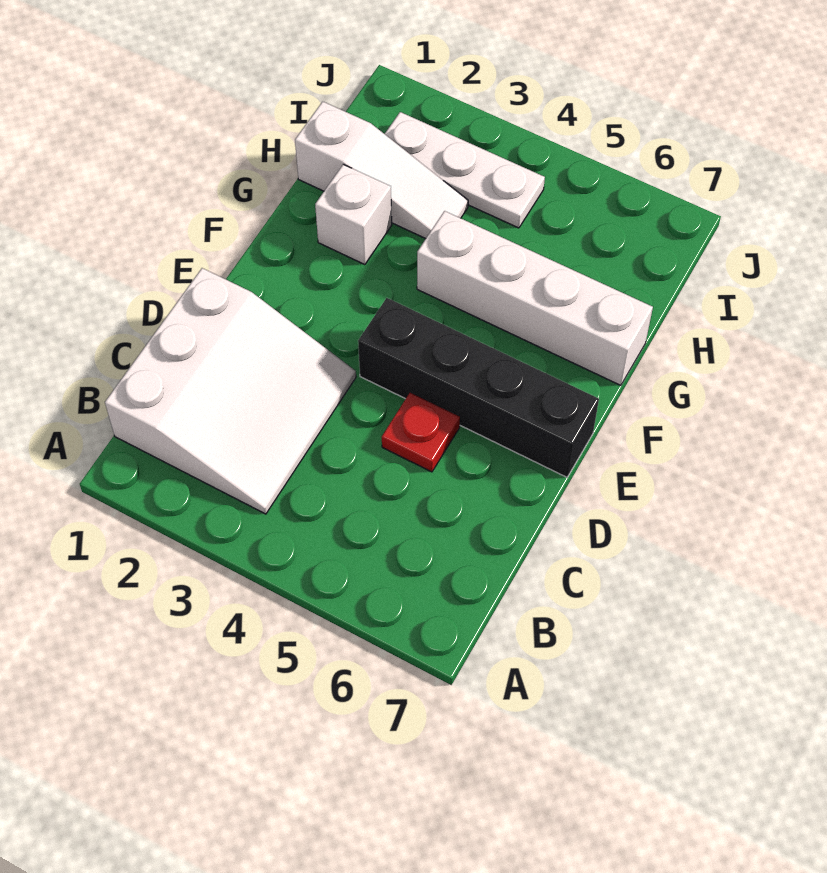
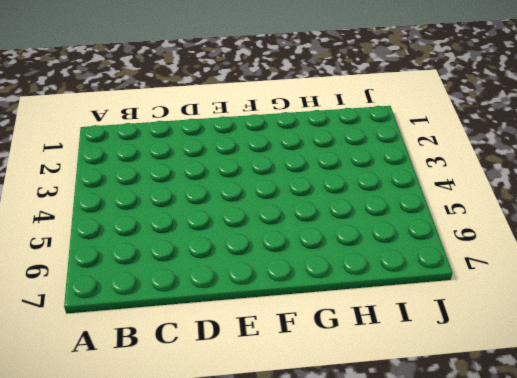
none -> white slope B1:D3 level 1 top 1
none -> red plate D5 level 1

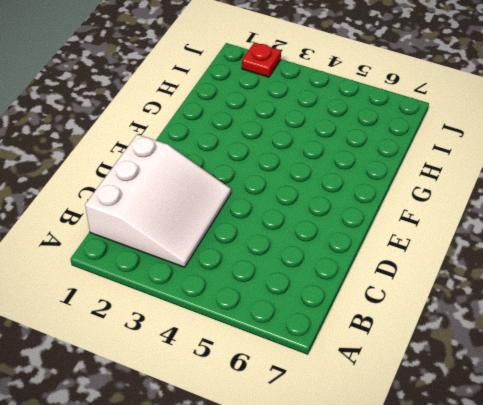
red plate J2 level 1 -> red plate D5 level 1
none -> black brick E4:E7 level 1
none -> white brick G2 level 1

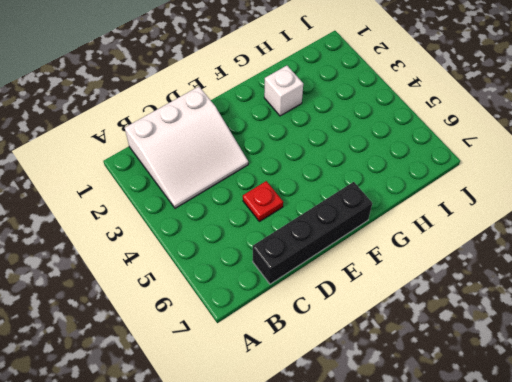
black brick C7:F7 level 1 -> black brick E4:E7 level 1
none -> white brick G4:G7 level 1
none -> white slope H1:H3 level 1 top 1

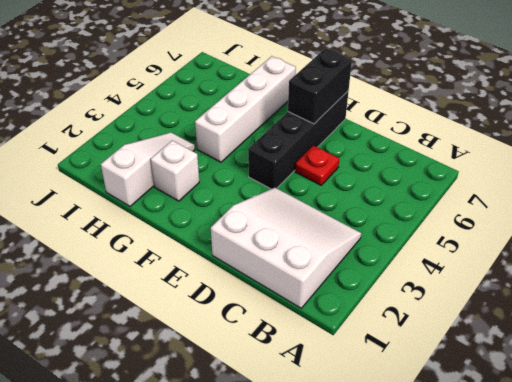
black brick E6:E7 level 2 -> none
none -> white plate I2:I4 level 1

